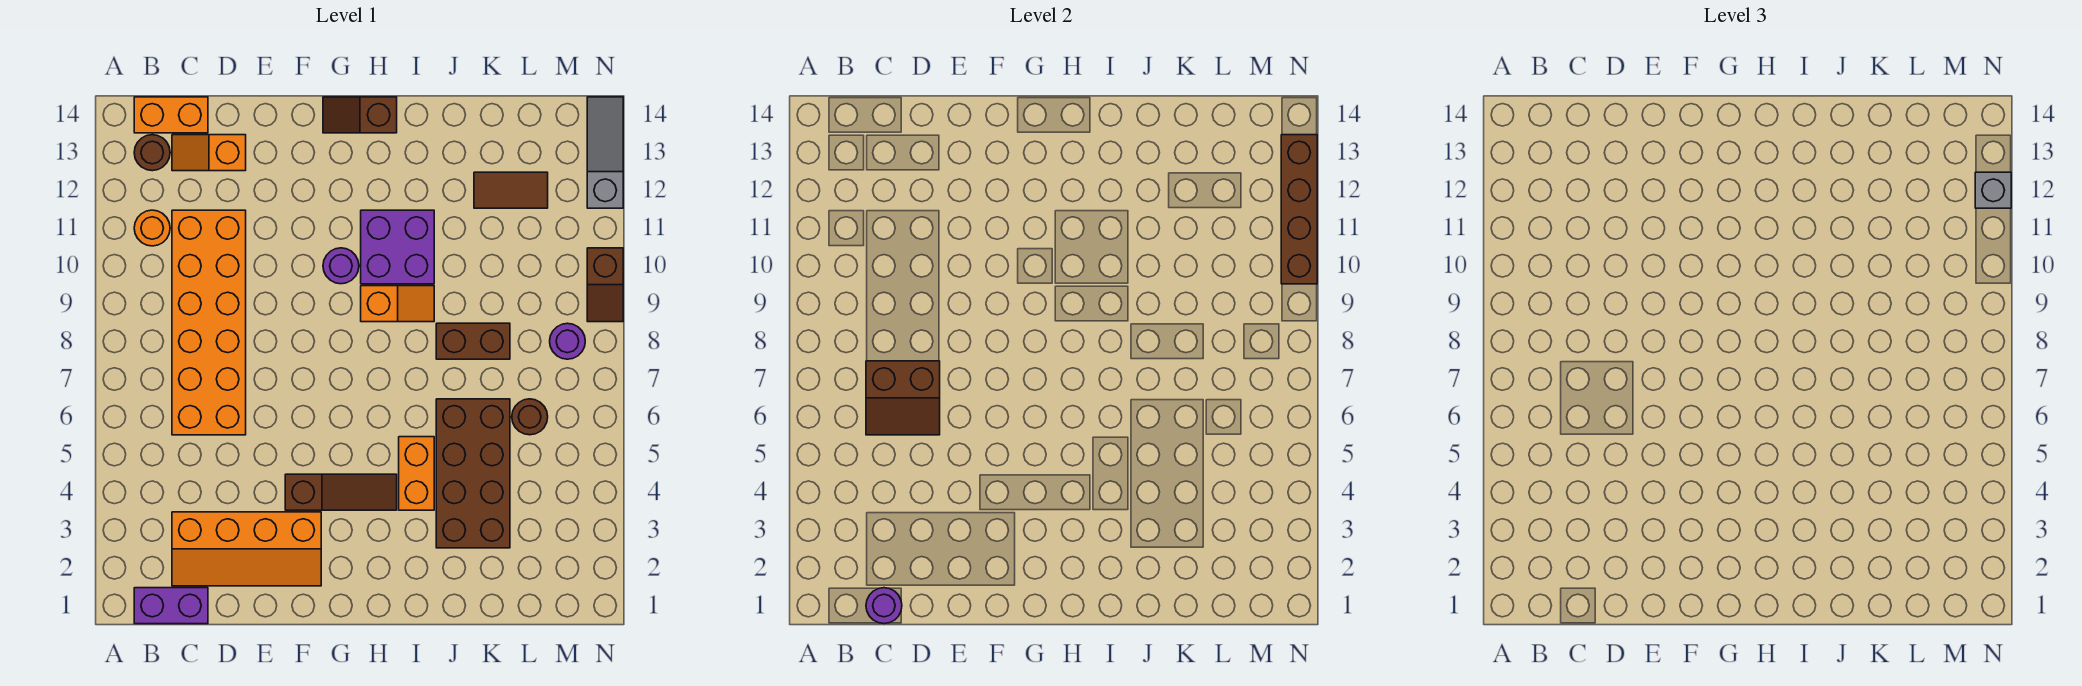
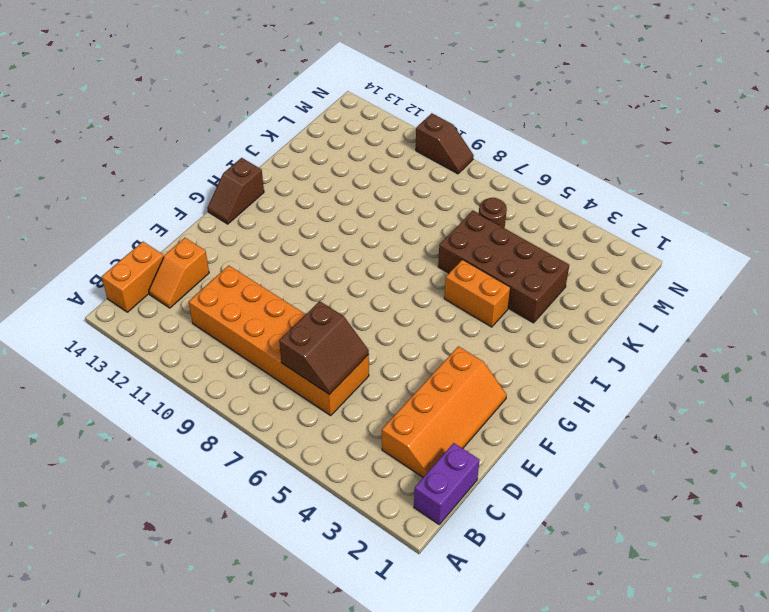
none -> orange round brick B11 level 1
none -> brown round brick B13 level 1
none -> brown slope F4:H4 level 1 top F

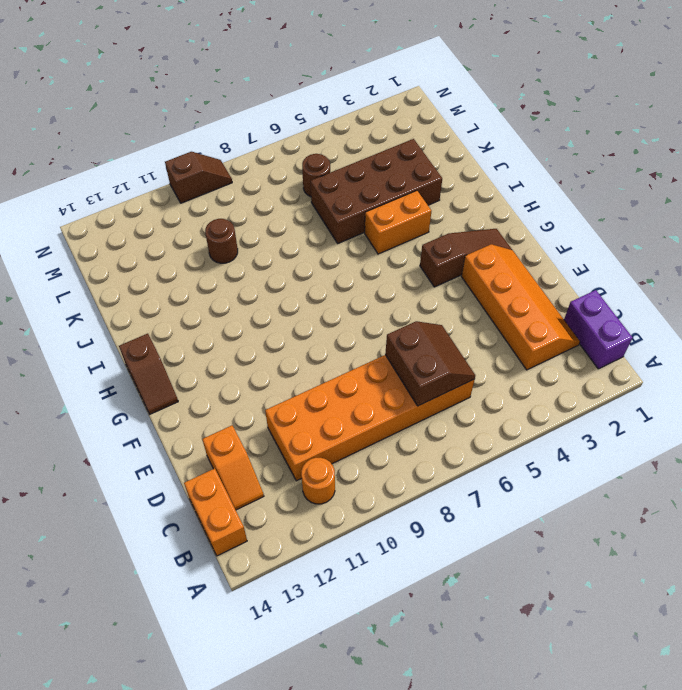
brown slope G2:G4 level 1 top 4 -> brown slope F4:H4 level 1 top F
brown round brick K10 level 1 -> brown round brick B13 level 1
none -> purple round brick G10 level 1
none -> orange slope H9:I9 level 1 top H
none -> purple brick H10:I11 level 1

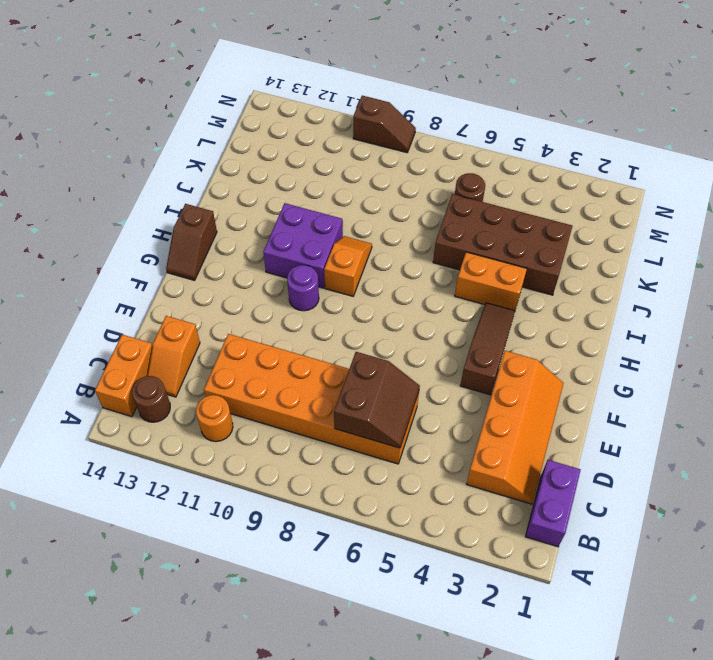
none -> brown brick J8:K8 level 1
none -> brown tile K12:L12 level 1
none -> purple round brick M8 level 1

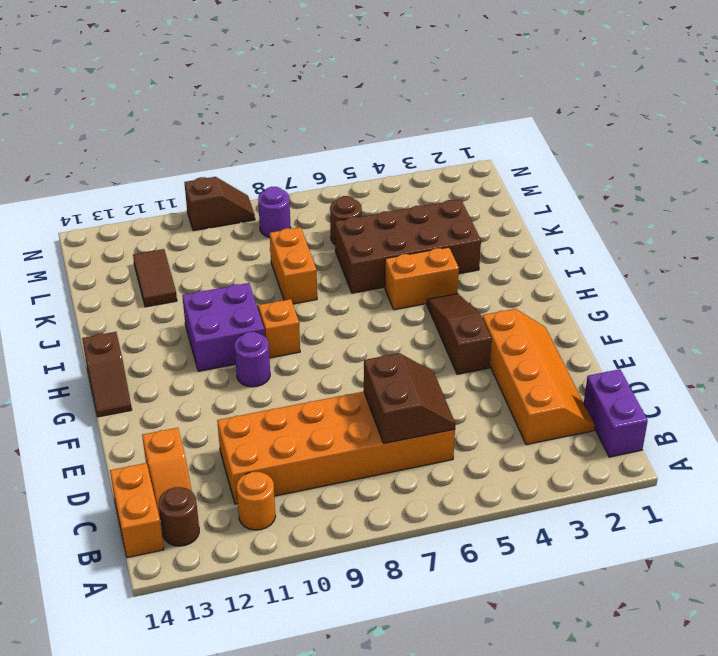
orange brick J8:K8 level 1 -> brown brick J8:K8 level 1
none -> grey slope N12:N14 level 1 top 12
none -> purple round brick C1 level 2
none -> brown brick N10:N13 level 2

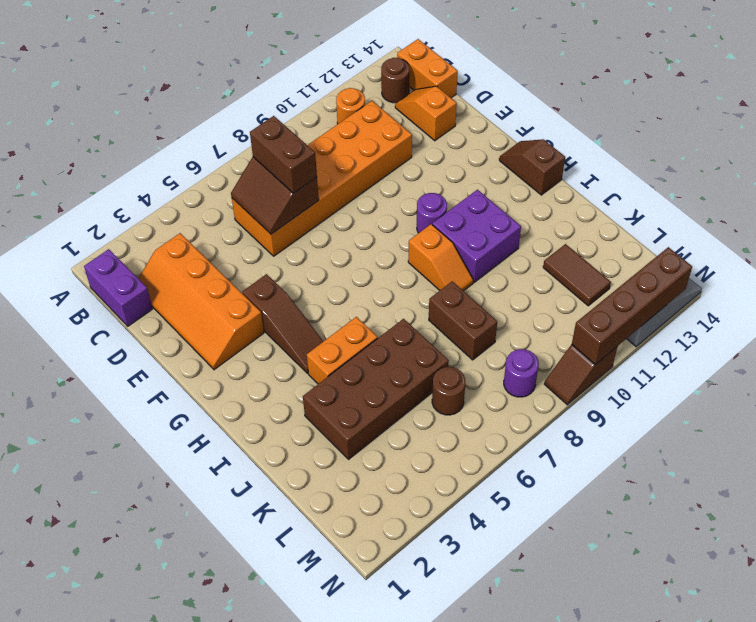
brown brick C7:D7 level 3 -> none
none -> purple round brick C1 level 2
none -> grey brick N12 level 3

